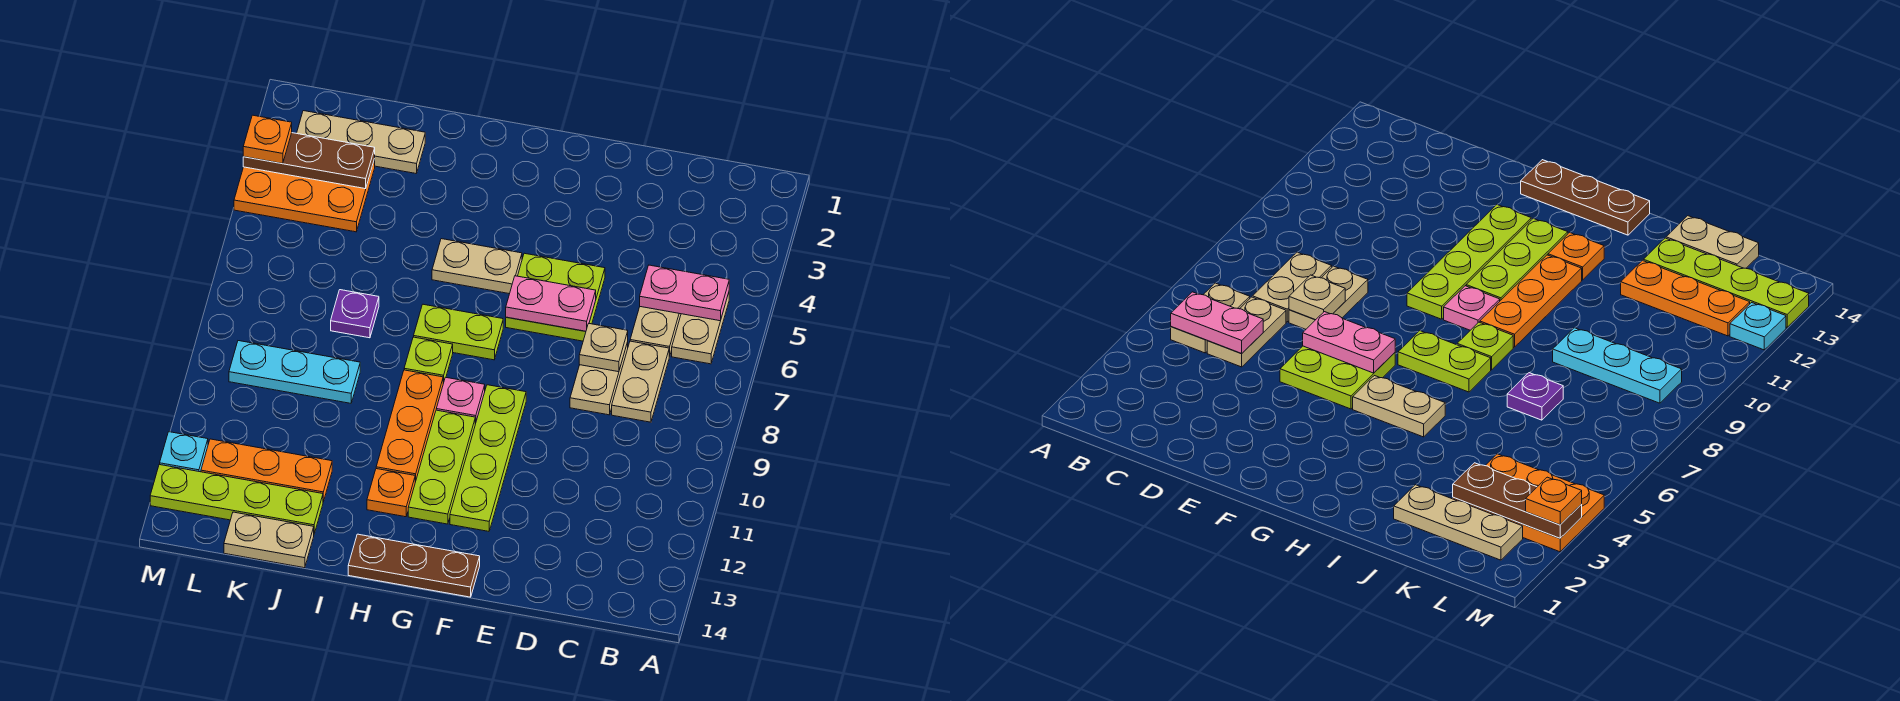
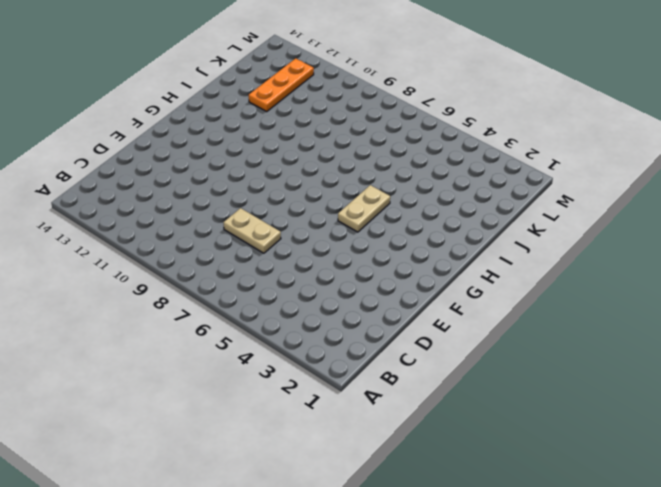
none -> tan plate B5:B6 level 1
none -> tan plate C5:C6 level 1
none -> tan plate C7:C8 level 1

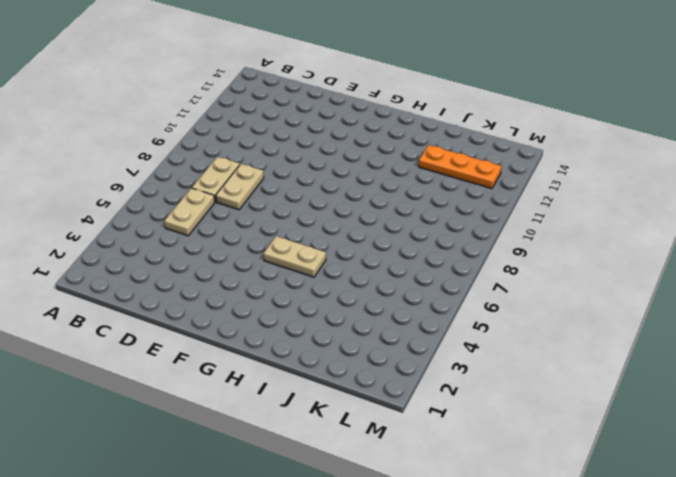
none -> tan plate B5:B6 level 1
none -> lime plate E5:F6 level 1
none -> lime plate F9:F12 level 1

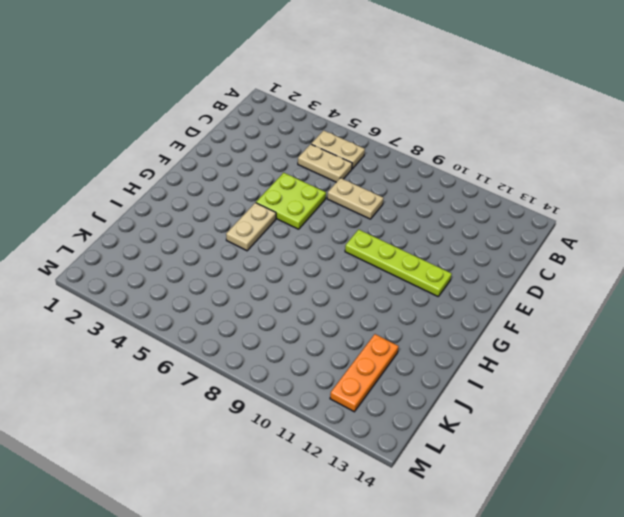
none -> tan plate C7:C8 level 1
none -> brown plate F14:H14 level 1
none -> lime plate G7:H7 level 1

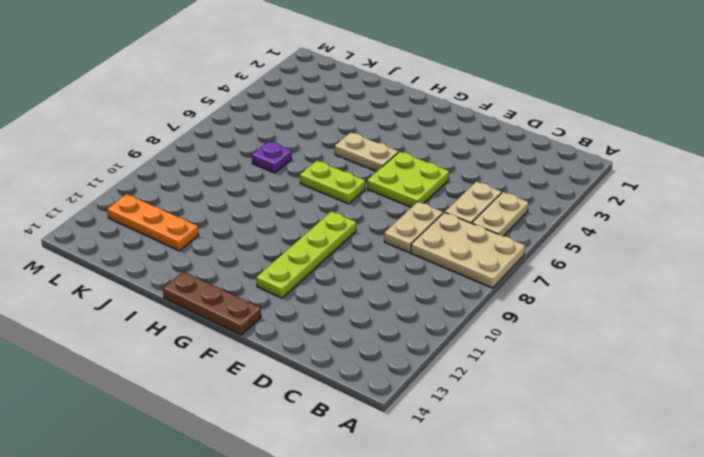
tan plate A7:C8 level 1 -> tan plate C7:C8 level 1
none -> pink plate G9 level 1
none -> lime plate G10:G12 level 1
none -> lime plate H8 level 1

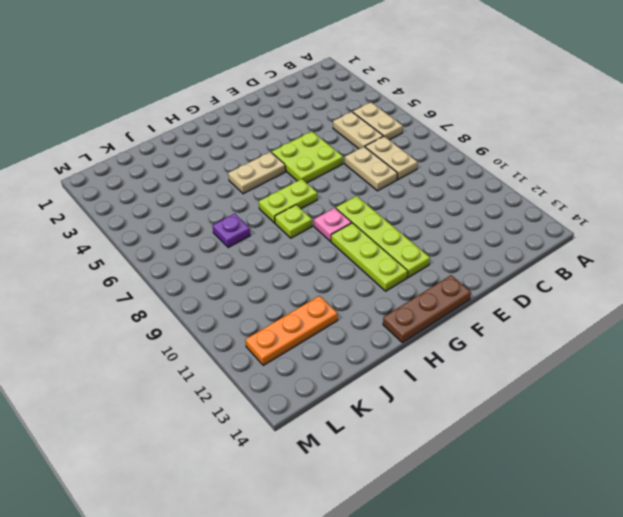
none -> orange plate H9:H11 level 1
none -> orange plate H12 level 1
none -> tan plate J2:L2 level 1

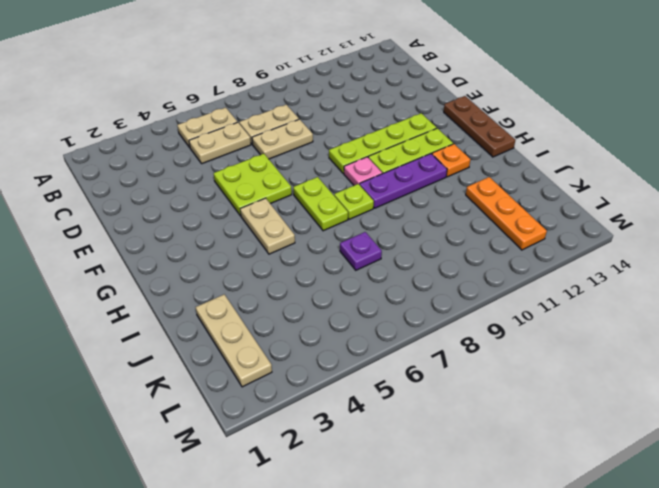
purple plate H9:H11 level 1 -> orange plate H9:H11 level 1
none -> cyan plate J9:L9 level 1
none -> lime plate J13:M13 level 1
none -> tan plate J14:K14 level 1

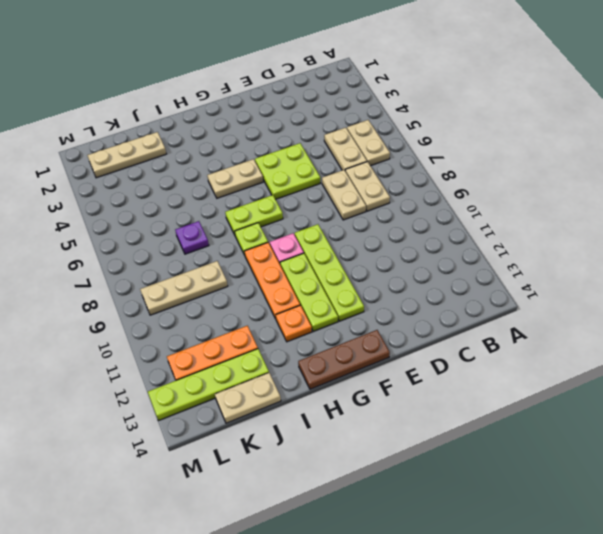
tan plate J9:L9 level 1 -> cyan plate J9:L9 level 1
none -> orange plate K3:M4 level 1
none -> cyan plate M12 level 1
none -> pink plate B5:C5 level 2

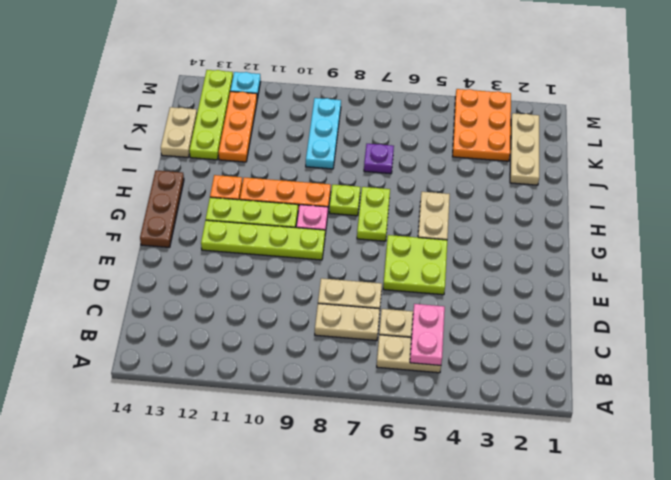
none -> tan plate D7 level 2
none -> pink plate E6:F6 level 2
none -> brown plate K3:M3 level 2

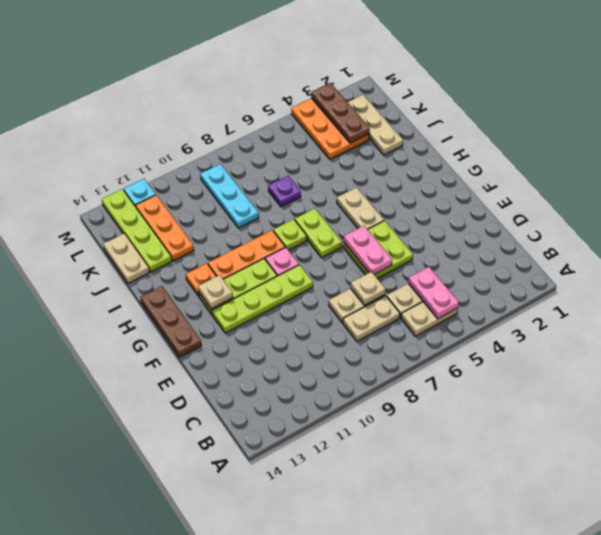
tan plate G12 level 2 -> none
none -> orange plate M3 level 3

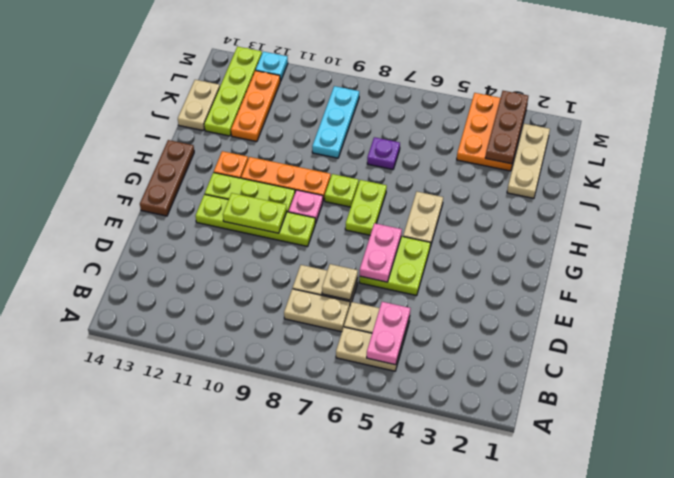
lime plate F10:F11 level 2 -> none
none -> orange plate M3 level 3

